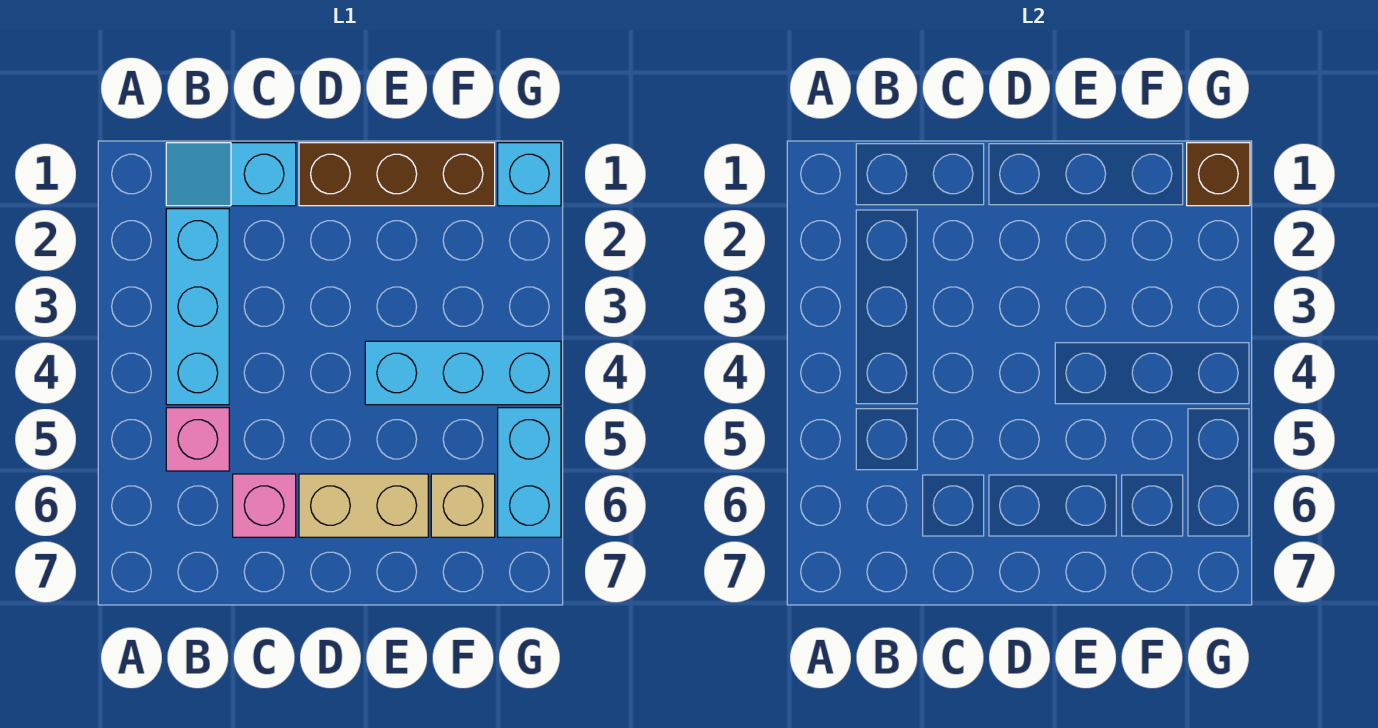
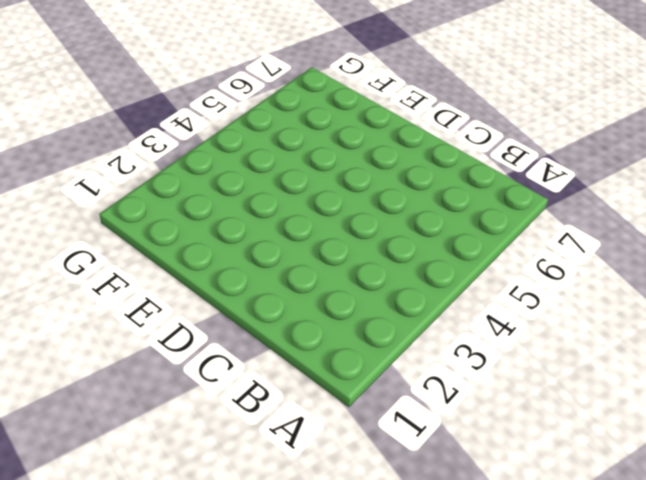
none -> cyan slope B1:C1 level 1 top C
none -> cyan brick B2:B4 level 1

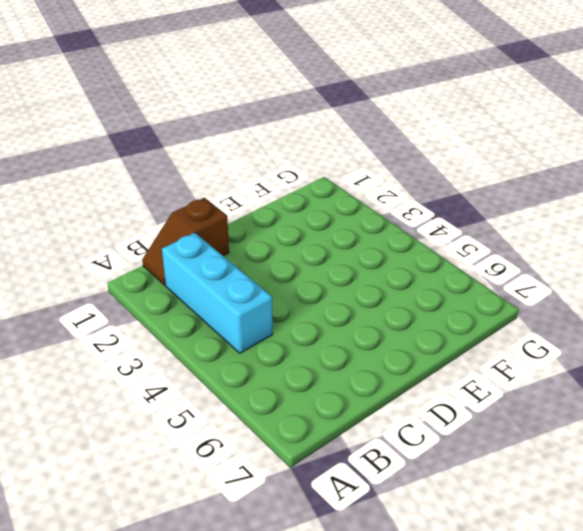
brown slope B1:C1 level 1 top C -> cyan slope B1:C1 level 1 top C
none -> pink brick B5 level 1
none -> pink brick C6 level 1

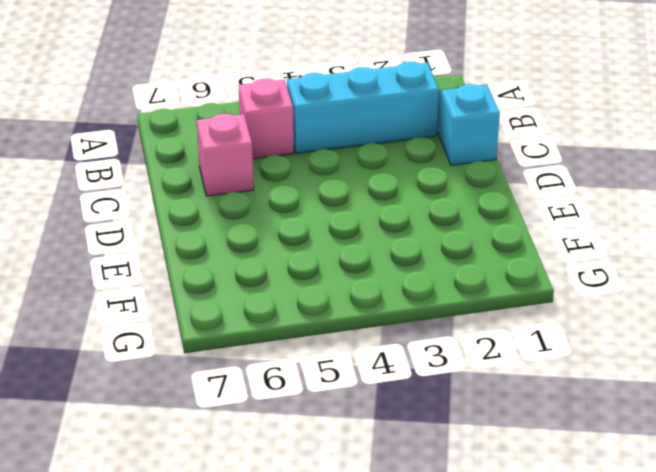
none -> brown brick D1:F1 level 1
none -> tan brick D6:E6 level 1

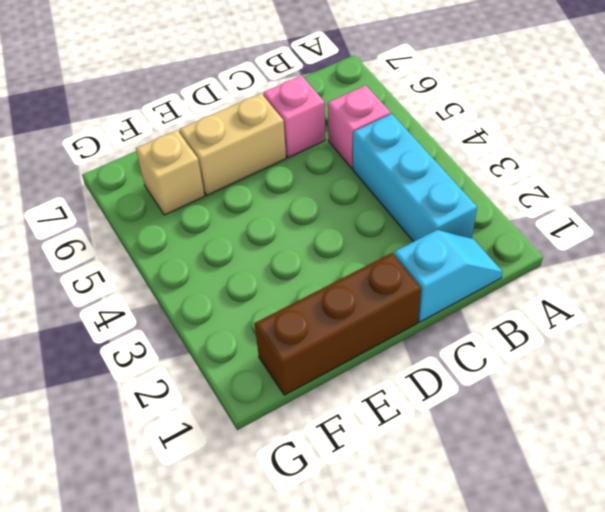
none -> cyan brick E4:G4 level 1
none -> cyan brick G1 level 1

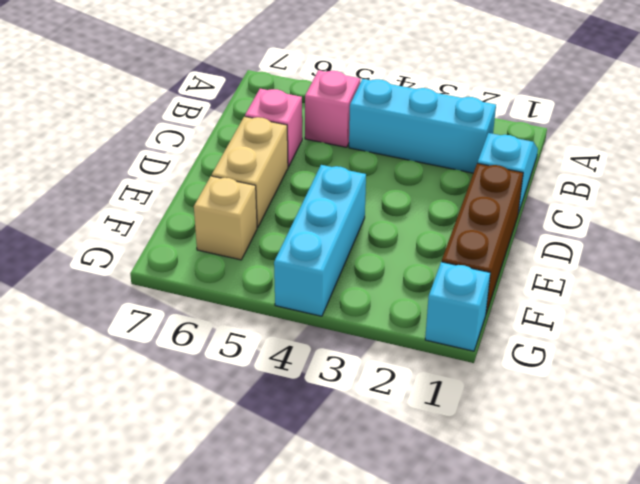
none -> cyan brick G5:G6 level 1
none -> brown brick G1 level 2

